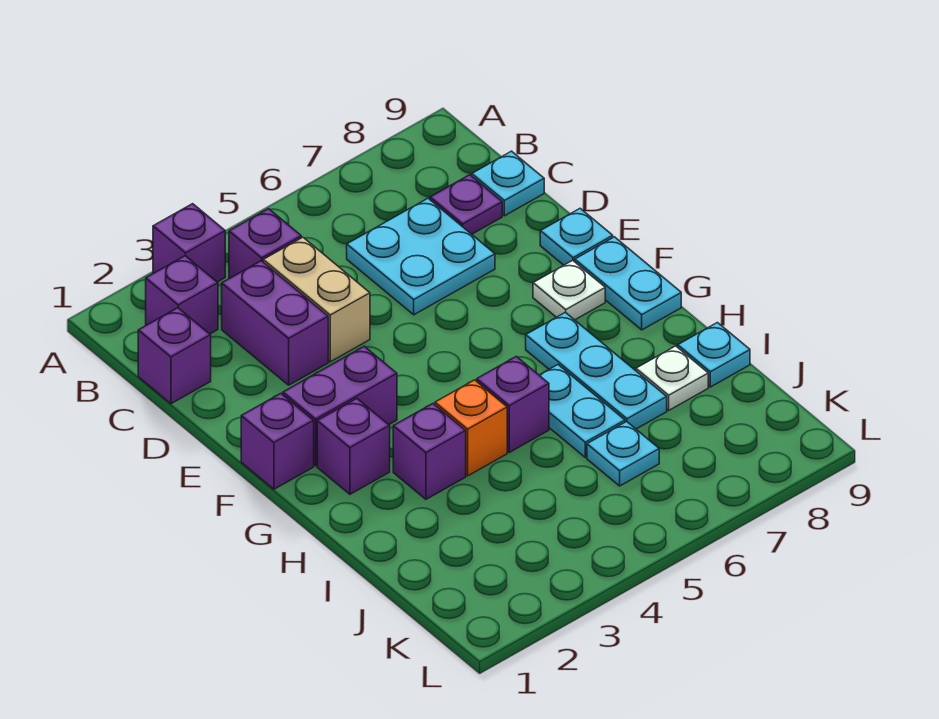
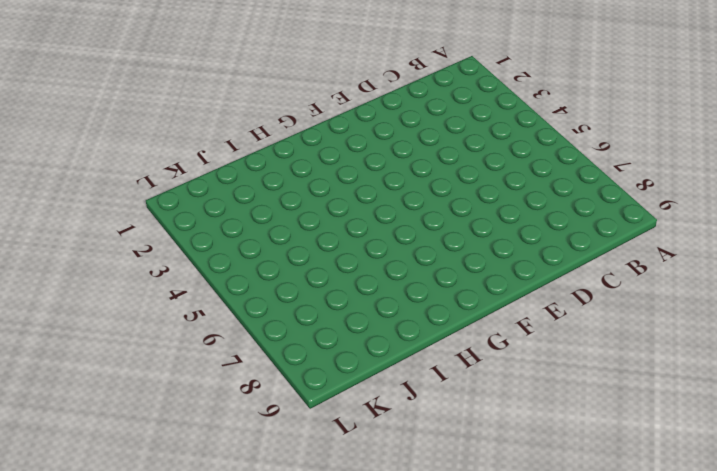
none -> purple brick A3 level 1
none -> purple brick B2 level 1
none -> purple brick B4 level 1

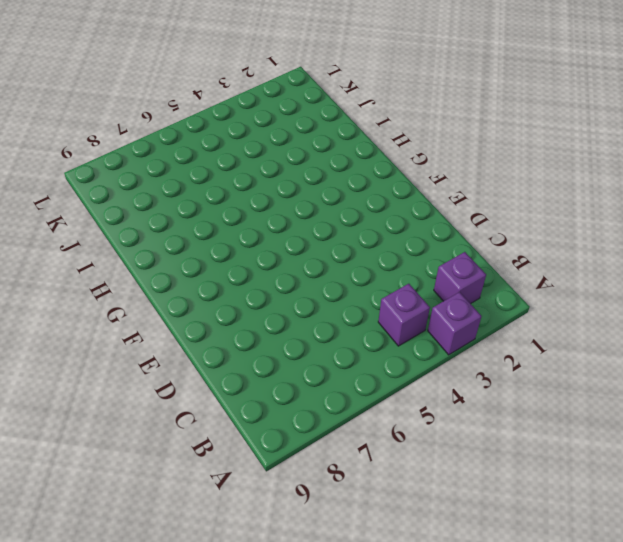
none -> purple brick C1 level 1
none -> purple brick C3:D3 level 1
none -> tan brick C4:D4 level 1

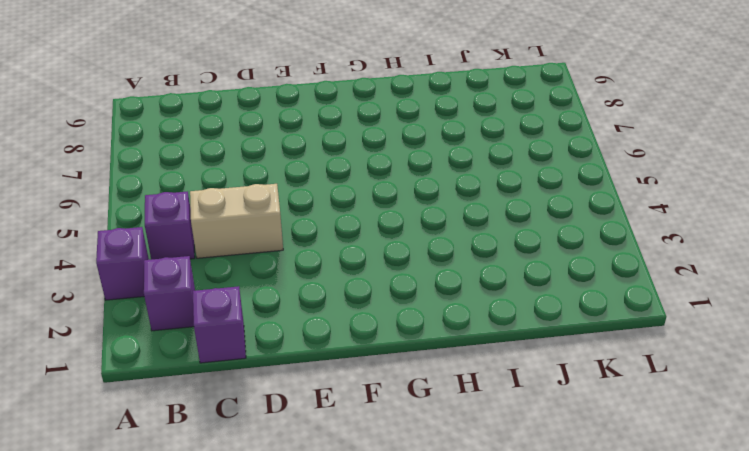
none -> purple brick C3:D3 level 1
none -> cyan plate C6:D7 level 1
none -> purple plate C8 level 1

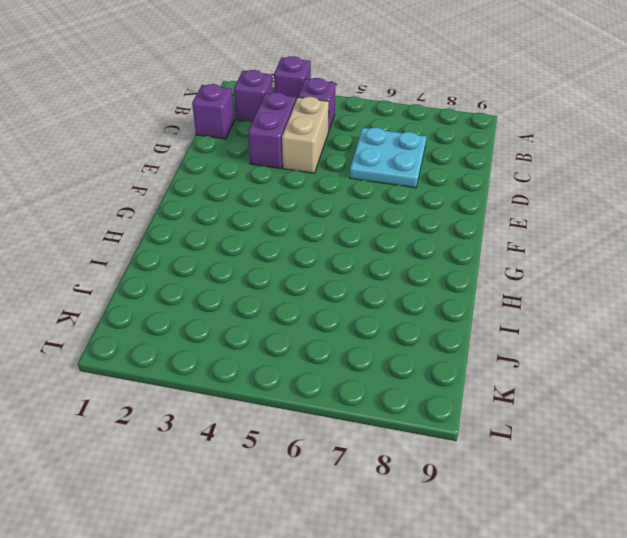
none -> purple plate C8 level 1
none -> cyan plate C9 level 1
none -> cyan plate E9 level 1

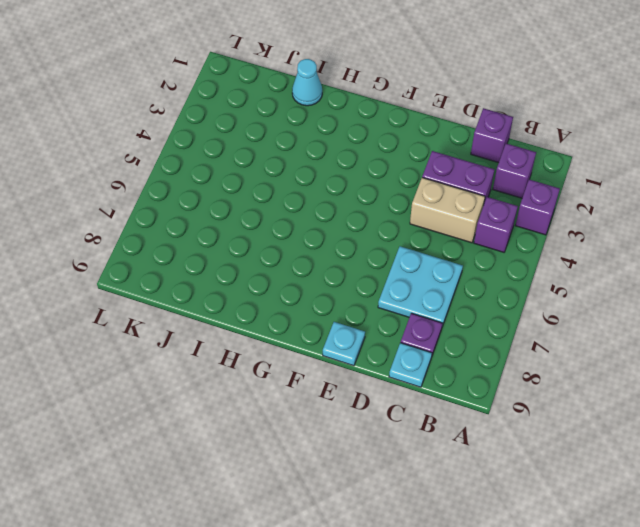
cyan cone I1 level 1 -> none
none -> purple brick F1 level 1
none -> purple brick F2:F3 level 1
none -> white plate F8 level 1

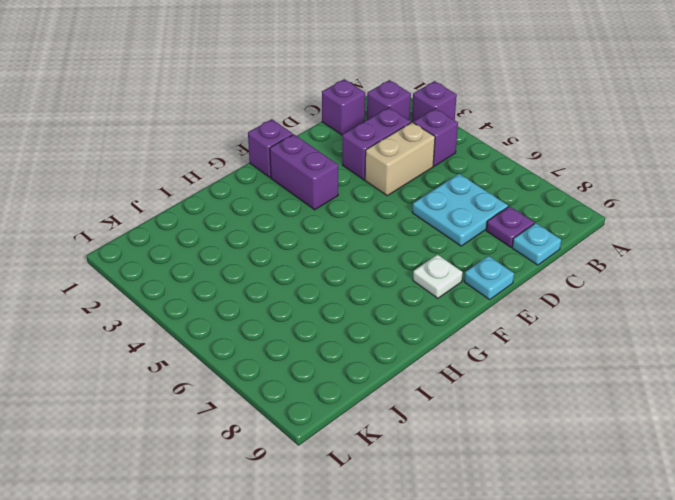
none -> cyan plate F9:G9 level 1
none -> purple brick G2 level 1
none -> cyan plate G7:I7 level 1

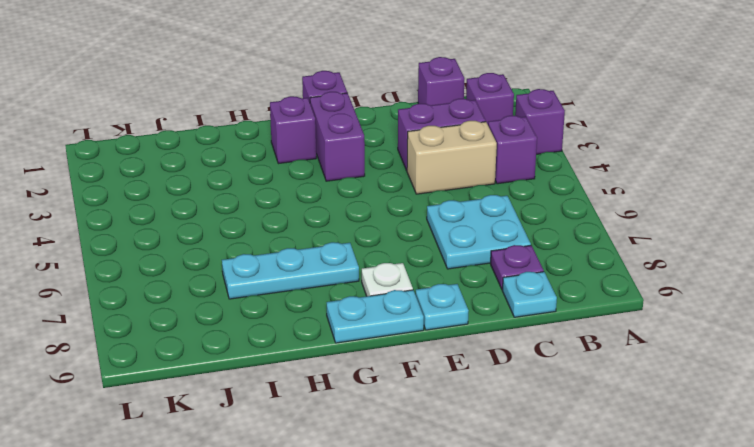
none -> purple brick H3 level 1
none -> orange brick H4 level 1
none -> purple brick H5 level 1

